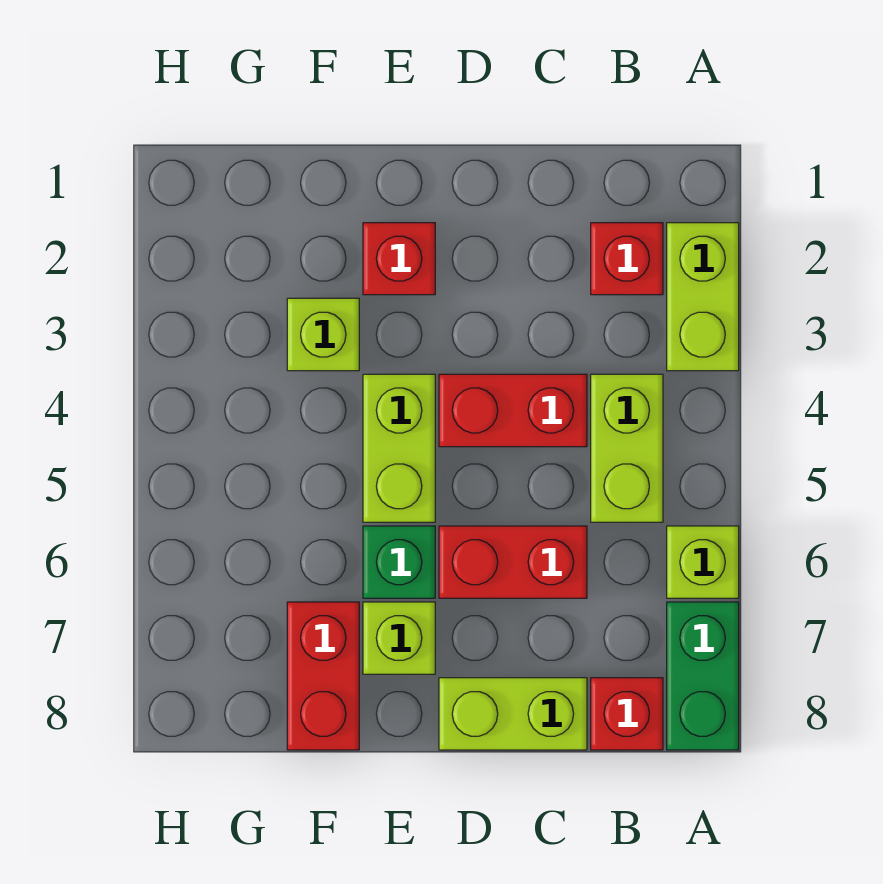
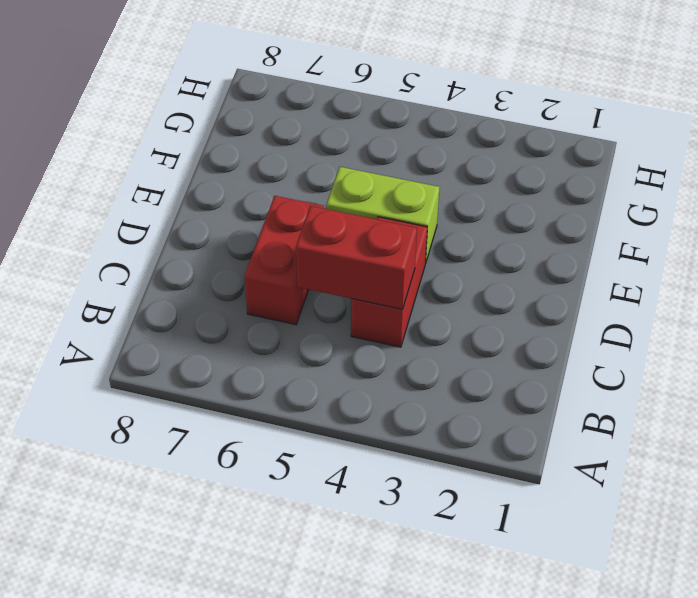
red brick C4:C5 level 2 -> red brick F7:F8 level 1
none -> lime brick A2:A3 level 1
none -> lime brick A6 level 1
none -> green brick A7:A8 level 1

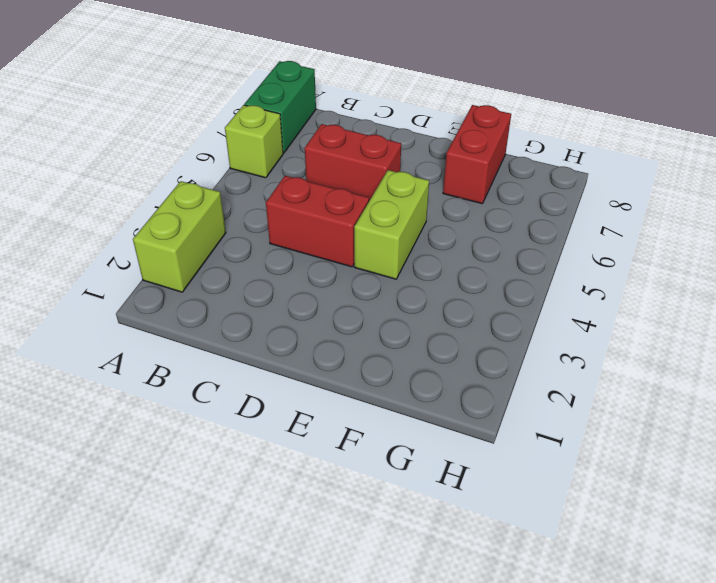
none -> red brick B2 level 1
none -> lime brick B4:B5 level 1
none -> red brick B8 level 1

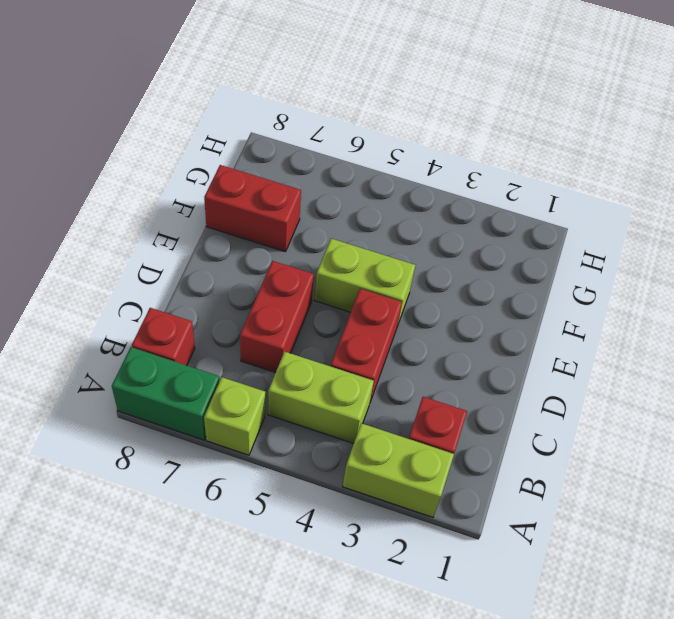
none -> lime brick C8:D8 level 1
none -> red brick E2 level 1
none -> green brick E6 level 1

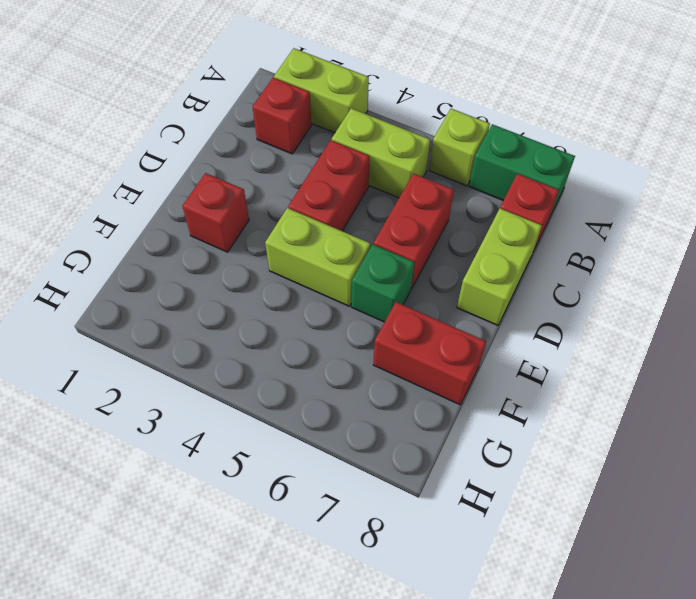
none -> lime brick E7 level 1
none -> lime brick F3 level 1

